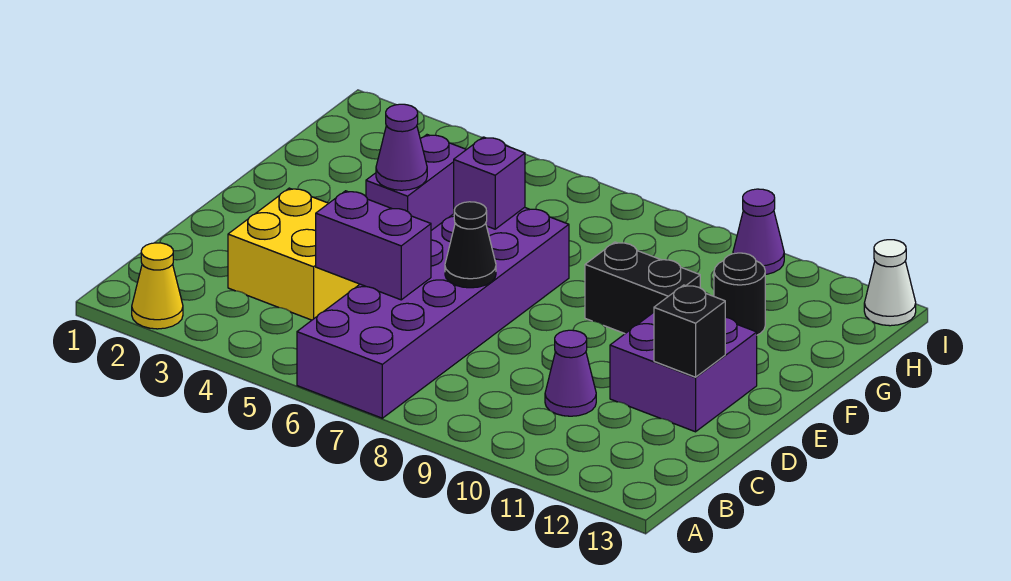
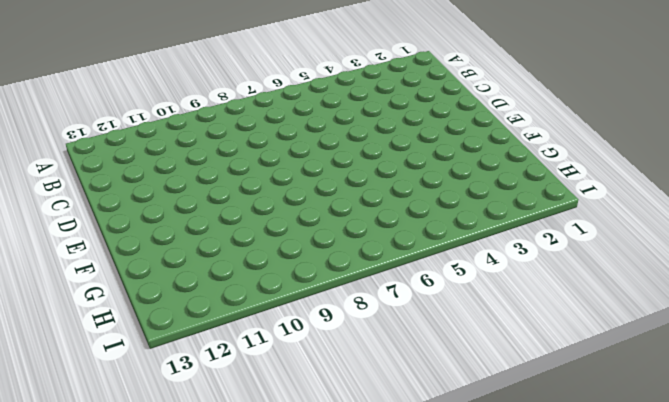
none -> yellow cone A2 level 1
none -> purple brick A6:F7 level 1
none -> yellow brick C3:D4 level 1

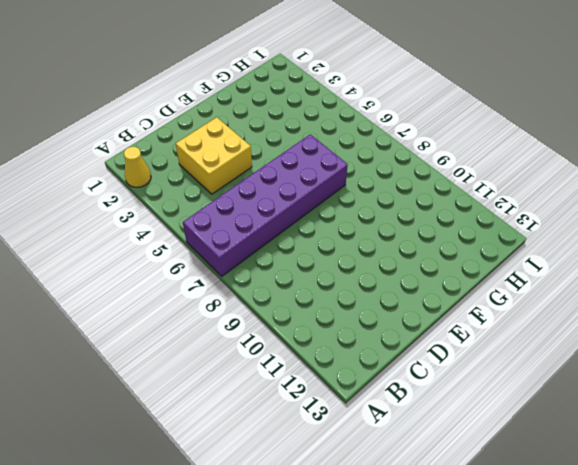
none -> purple cone C10 level 1
none -> purple brick D11:E12 level 1
none -> purple brick F4:G4 level 1

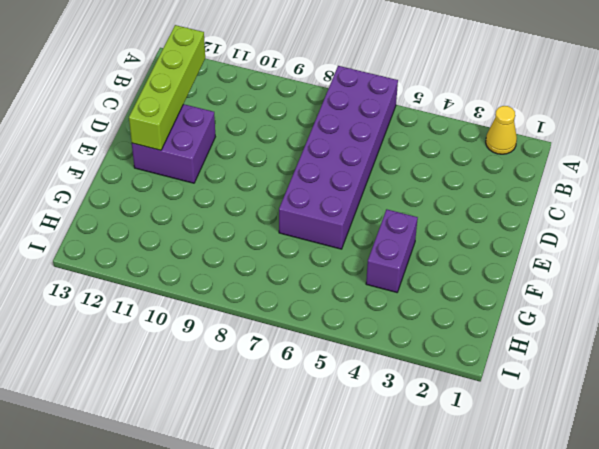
lime brick B12:E12 level 2 -> black brick D12 level 2
none -> yellow brick C3:D4 level 1
none -> purple cone C10 level 1
none -> black brick F9:F10 level 1

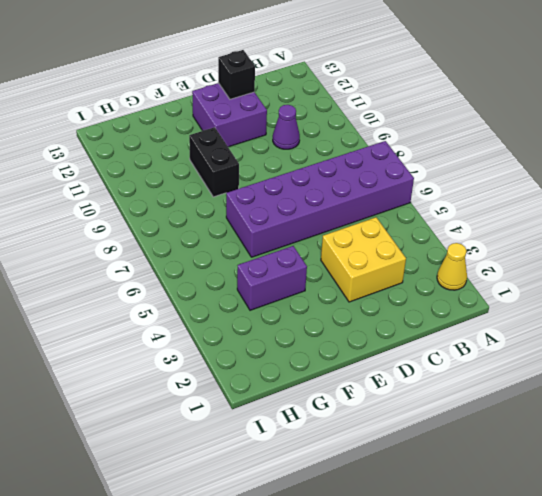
none -> black round brick G11 level 1
none -> purple cone I10 level 1
none -> white cone I13 level 1

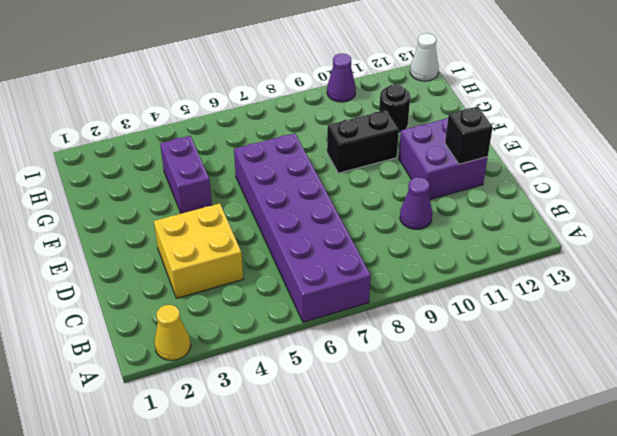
none -> purple brick C5:C6 level 2
none -> black cone D7 level 2
none -> purple cone F4 level 2

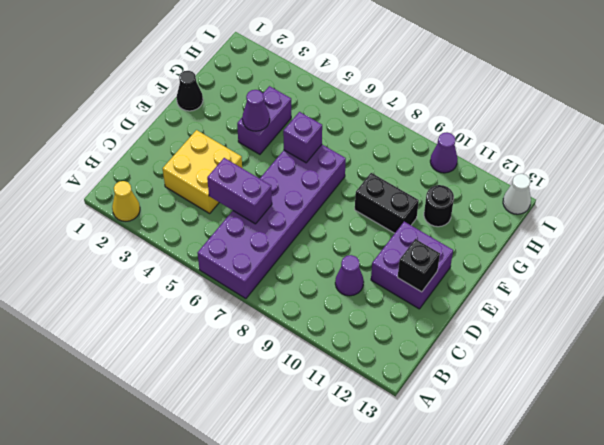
black cone F1 level 1 -> black cone D7 level 2

